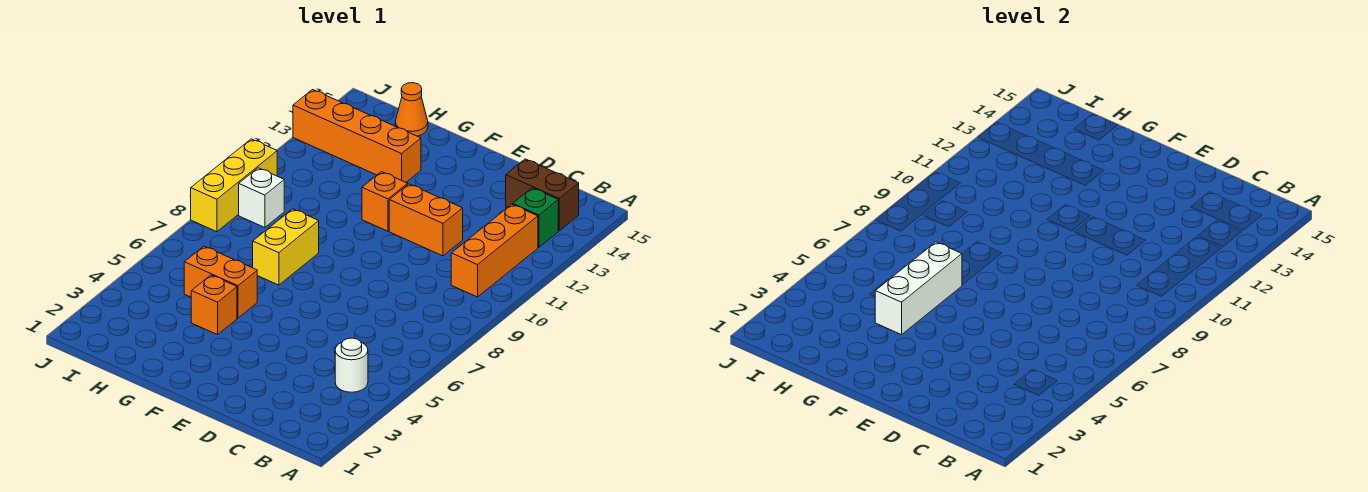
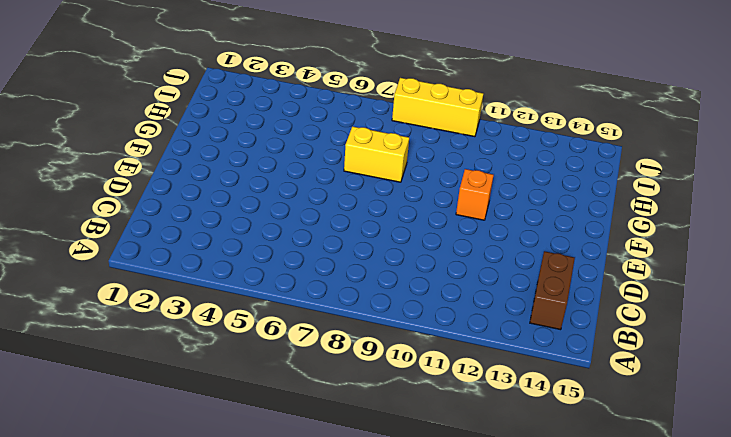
none -> white round brick B4 level 1
none -> orange brick B10:B12 level 1
none -> green brick B13 level 1

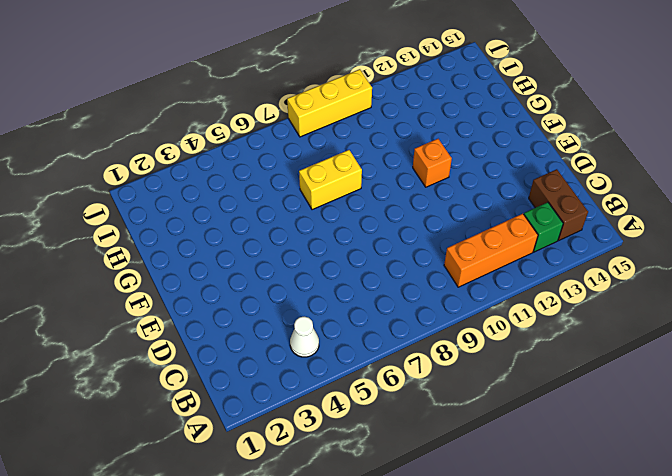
white cone B4 level 1 -> white round brick B4 level 1
none -> orange brick D11:E11 level 1
none -> orange brick G4 level 1
none -> orange brick G5:H5 level 1

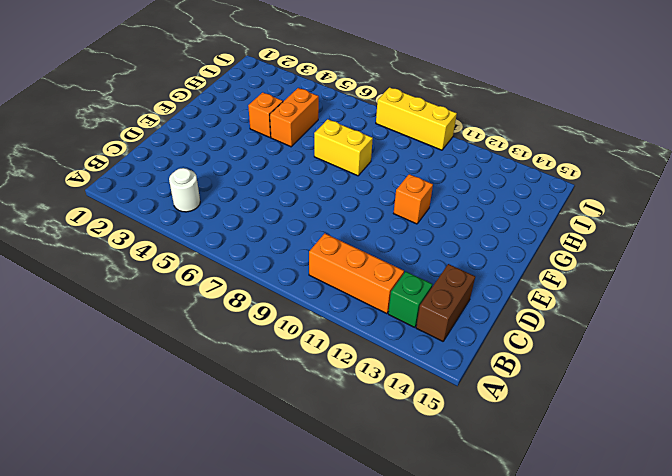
none -> orange brick D11:E11 level 1
none -> orange brick G13:J13 level 1
none -> orange cone H15 level 1

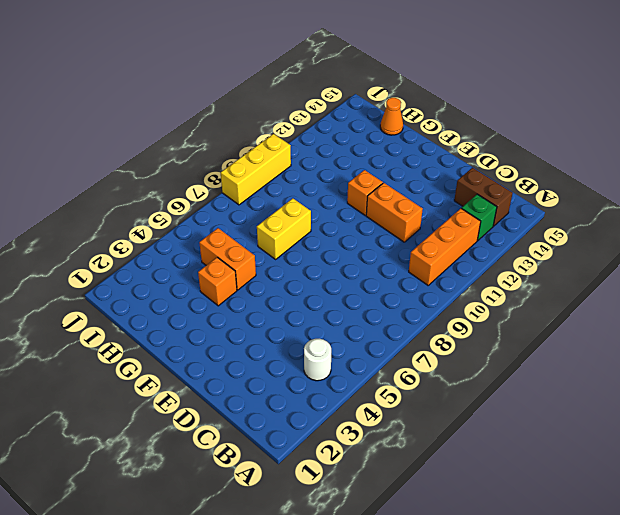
none -> orange brick G13:J13 level 1
none -> white brick I9 level 1
none -> white brick G4:G6 level 2

